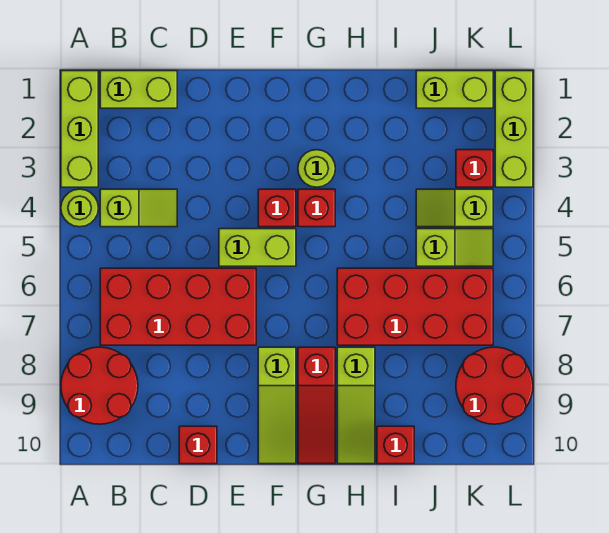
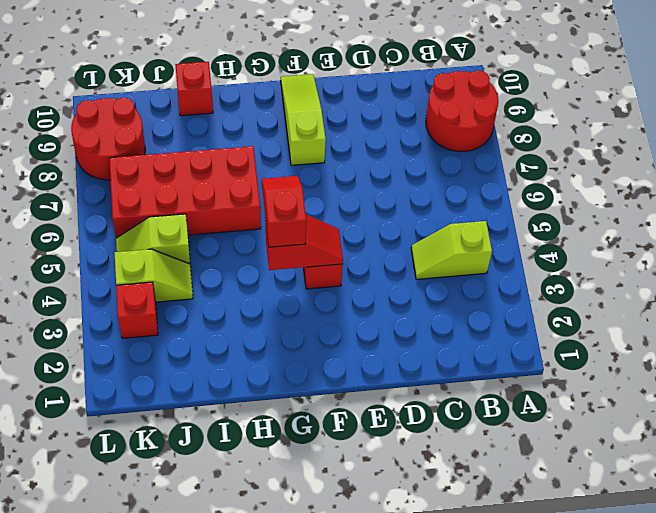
red slope F4:G4 level 2 top G -> none
red slope G4:G5 level 3 top 4 -> none
none -> lime brick A1:A3 level 1
none -> lime round brick A4 level 1
none -> lime brick B1:C1 level 1

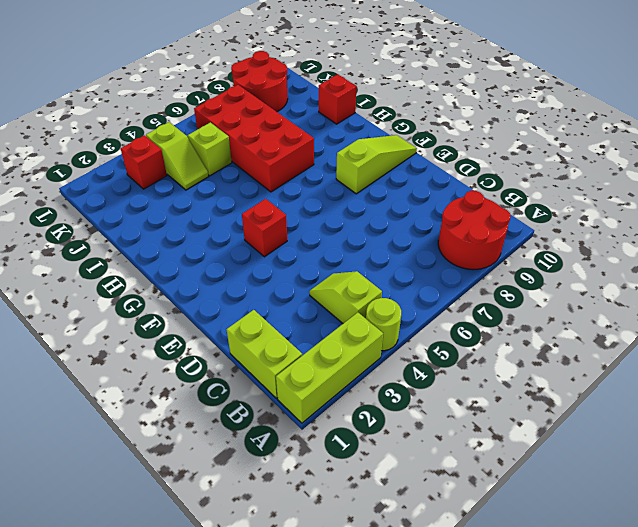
none -> red brick B6:E7 level 1
none -> red brick D10 level 1
none -> lime brick E5:F5 level 1

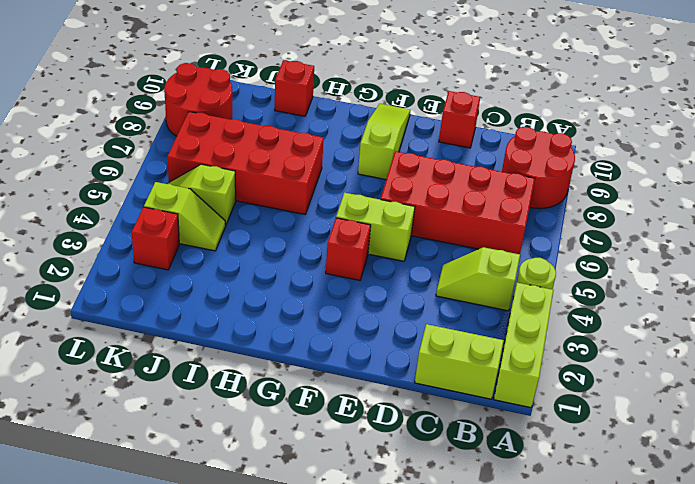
none -> lime round brick G3 level 1
none -> red brick G4 level 1
none -> red slope G8:G10 level 1 top 8

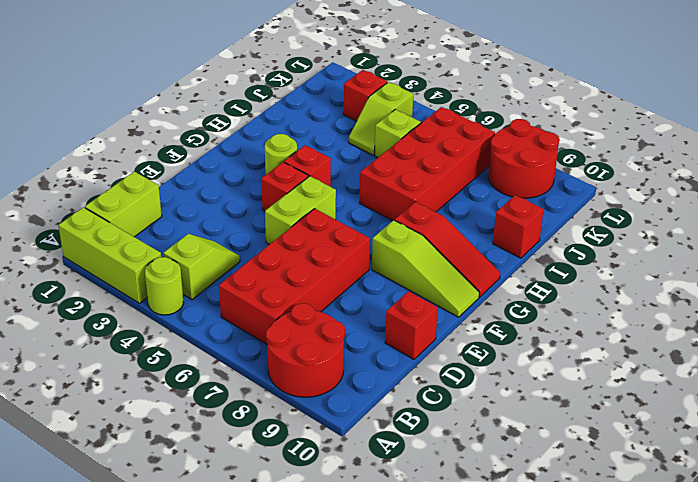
none -> lime slope H8:H10 level 1 top 8
none -> lime brick J1:K1 level 1
none -> lime brick L1:L3 level 1

